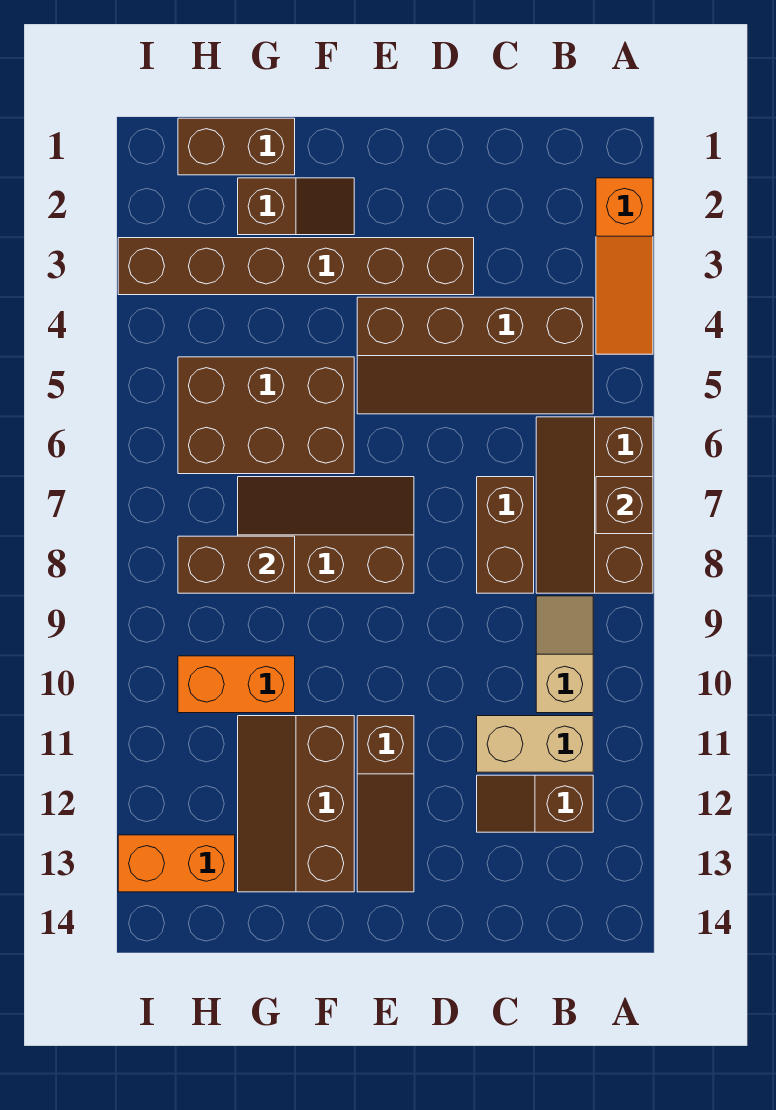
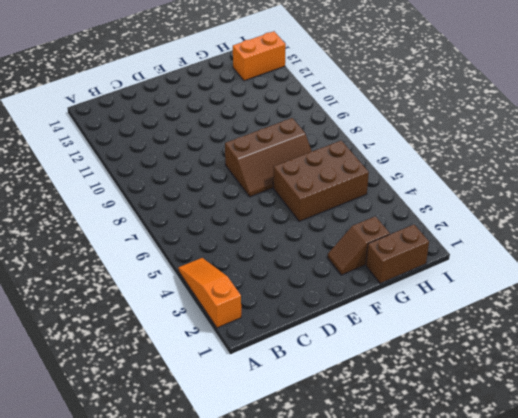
none -> brown slope A6:B8 level 1 top A
none -> brown slope B4:E5 level 1 top 4
none -> tan slope B9:B10 level 1 top 10

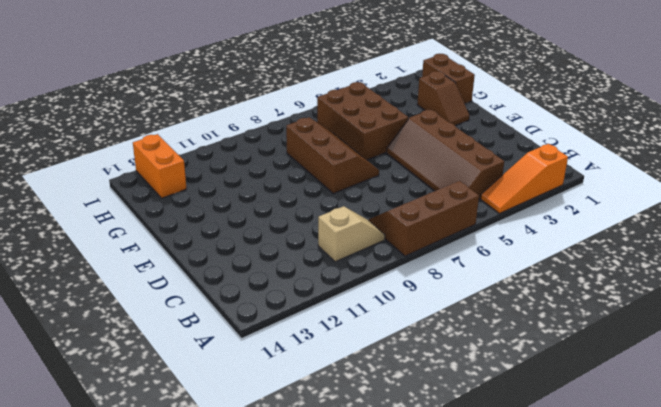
none -> tan brick B11:C11 level 1
none -> brown slope B12:C12 level 1 top B
none -> brown brick C7:C8 level 1

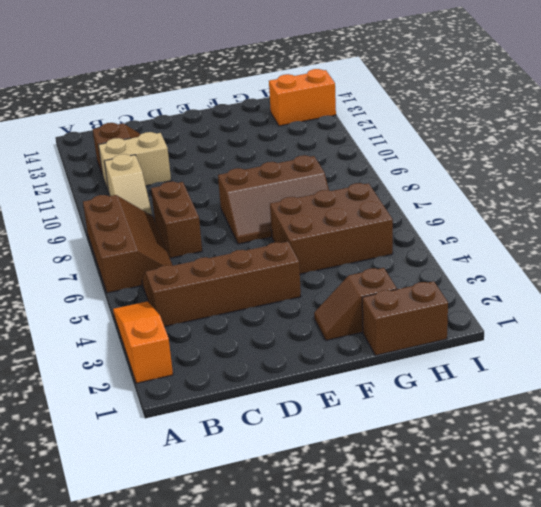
none -> brown brick D3:I3 level 1
none -> brown slope E11:E13 level 1 top 11
none -> brown slope F11:G13 level 1 top F

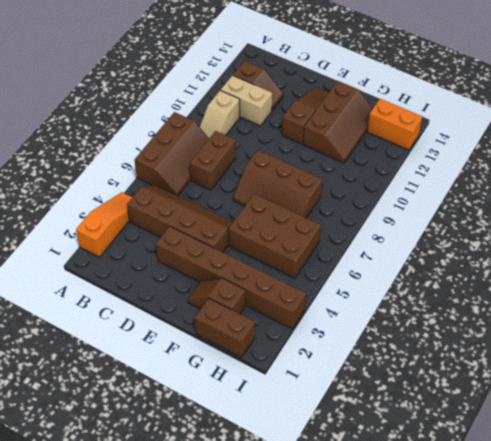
none -> orange brick G10:H10 level 1
none -> brown brick A7 level 2
none -> brown brick G8:H8 level 2

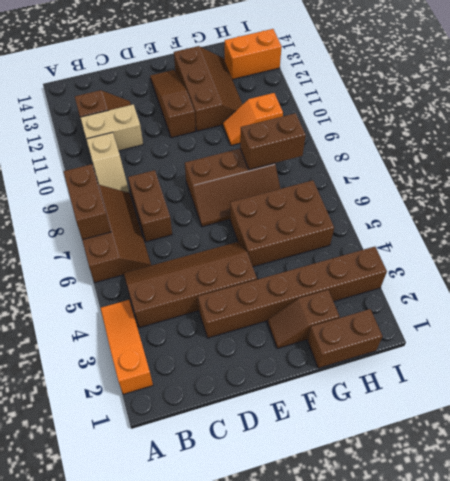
brown brick A7:A8 level 2 -> brown brick A7 level 2
orange slope G10:H10 level 1 top H -> orange brick G10:H10 level 1

